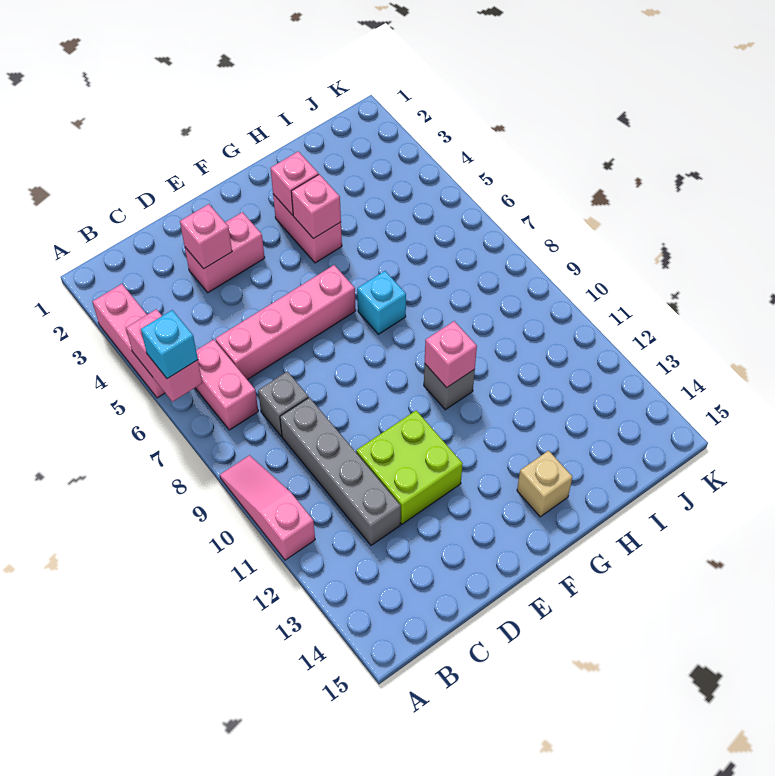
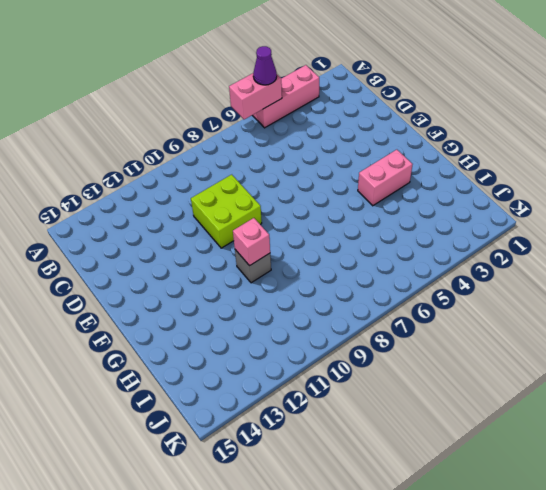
purple cone A5 level 3 -> none
lime brick D9:E10 level 1 -> lime brick D11:E12 level 1
none -> pink slope A9:A11 level 1 top 11
none -> pink brick B6:B7 level 1
none -> pink brick C6:F6 level 1

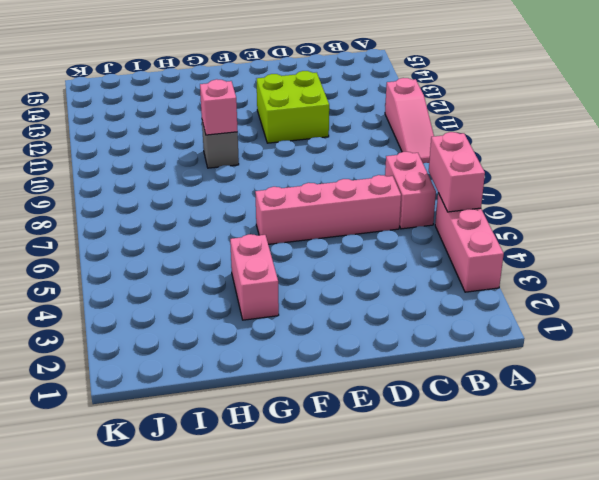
none -> grey brick C8 level 1
none -> grey brick C9:C12 level 1
none -> pink brick D3:E3 level 1

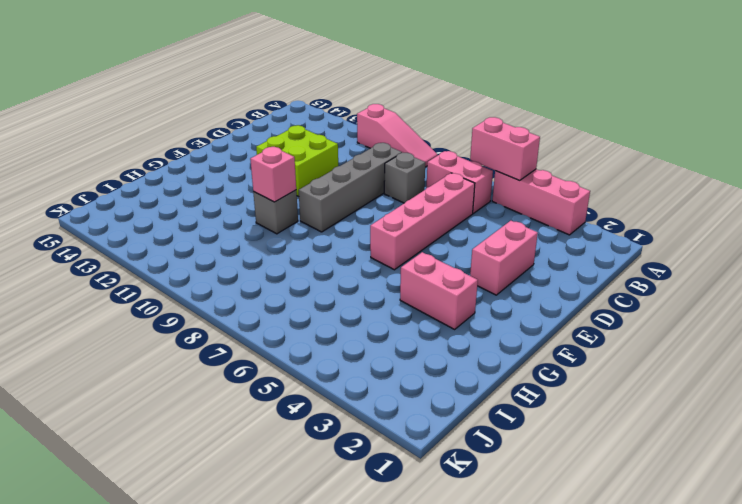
grey brick C9:F9 level 1 -> grey brick C9:C12 level 1
none -> cyan brick G7 level 1
none -> tan brick G14 level 1
none -> pink brick D3 level 2

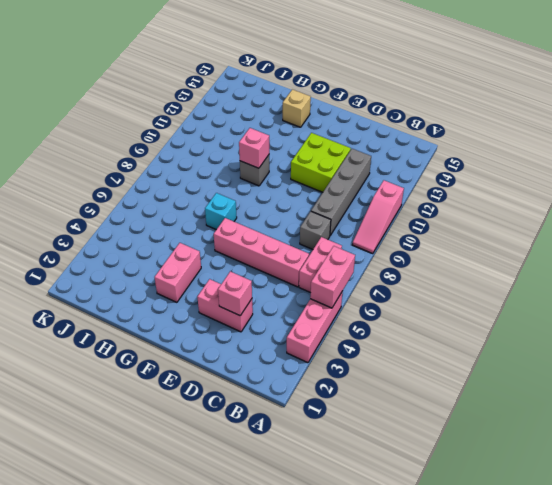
none -> pink brick G3 level 2
none -> pink brick G4 level 2
none -> cyan brick A6 level 3

